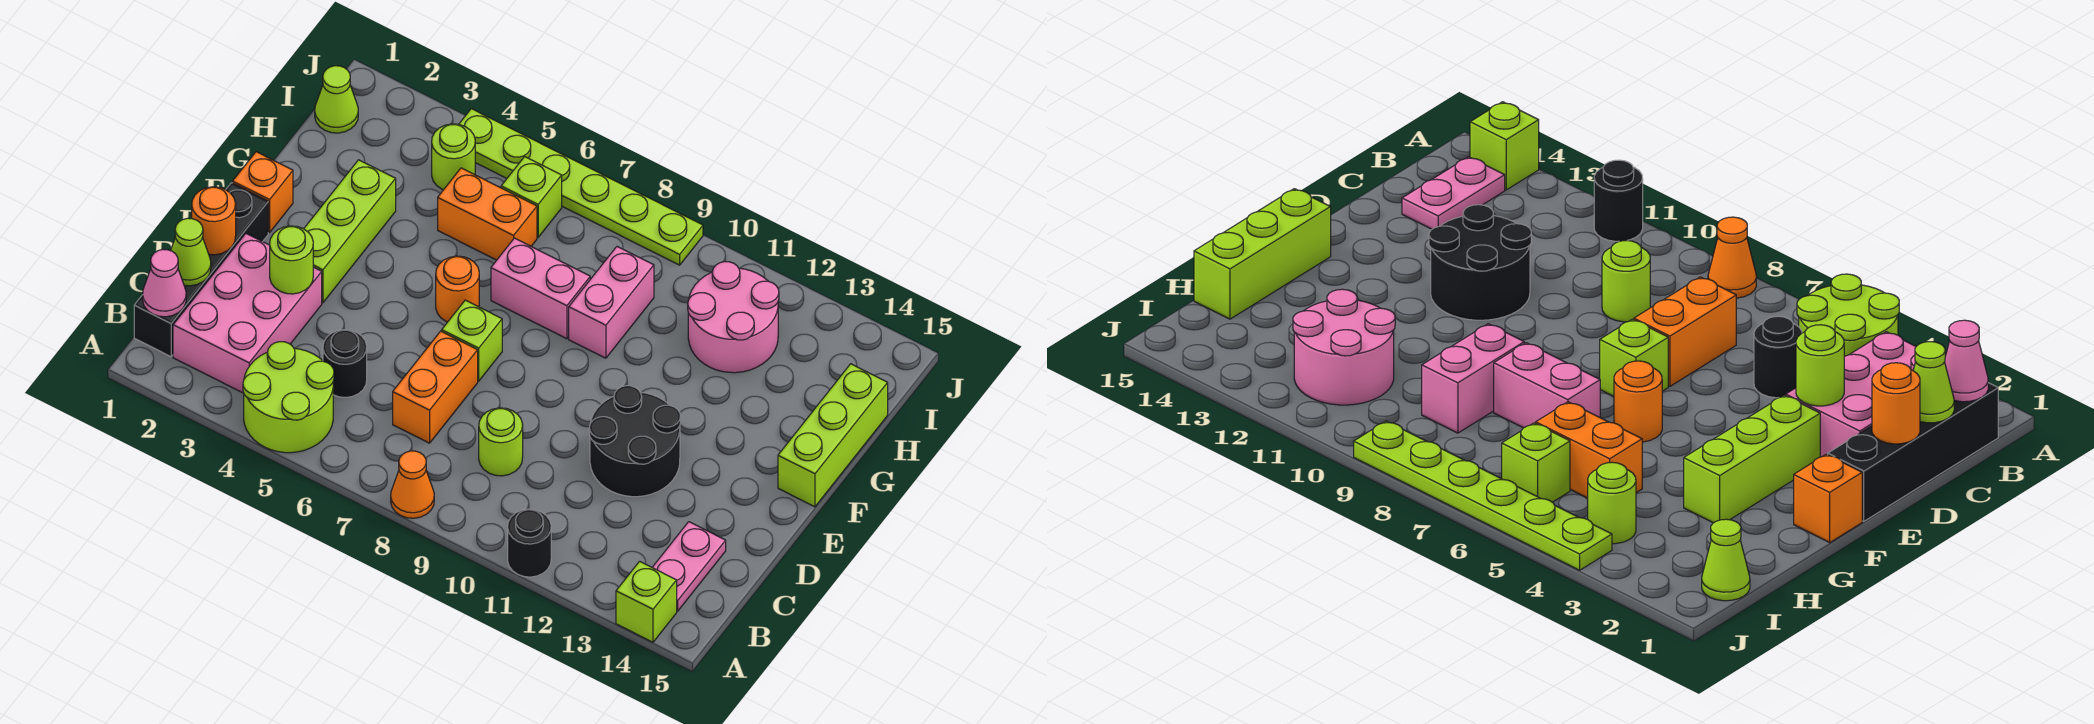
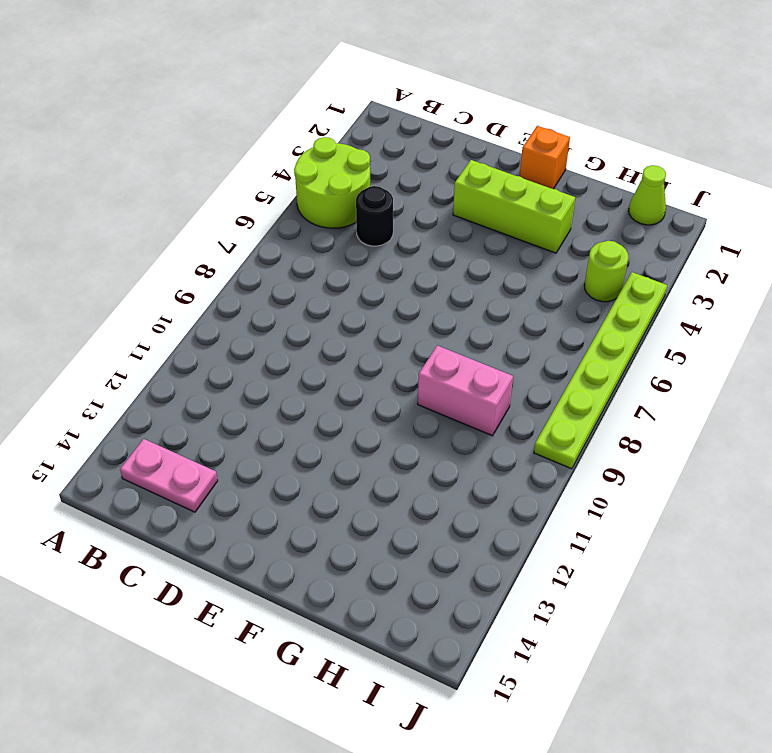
none -> orange cone A8 level 1
none -> black round brick A11 level 1
none -> lime brick A14 level 1

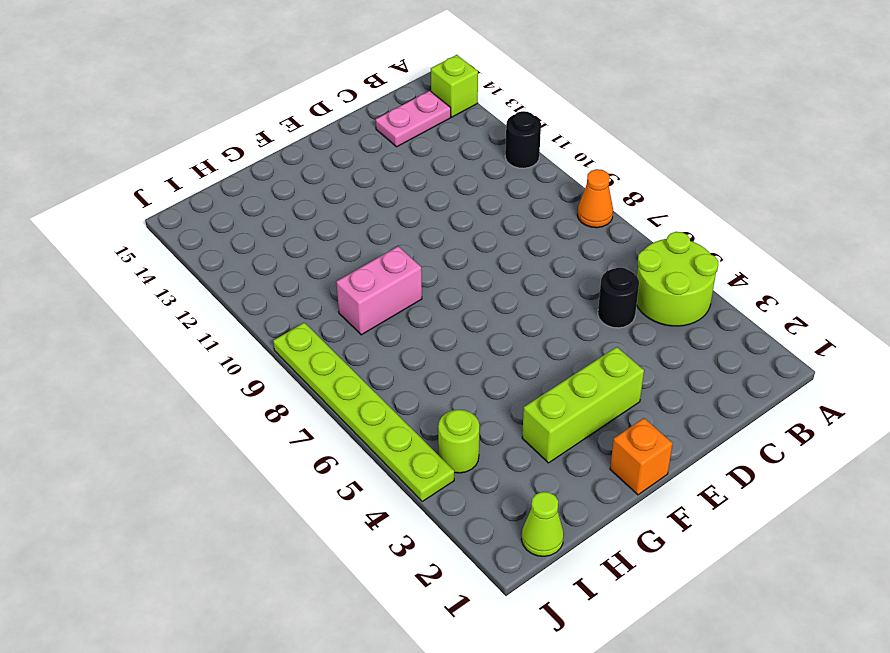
none -> black brick B1:E1 level 1
none -> pink brick B2:D3 level 1
none -> orange brick C7:D7 level 1

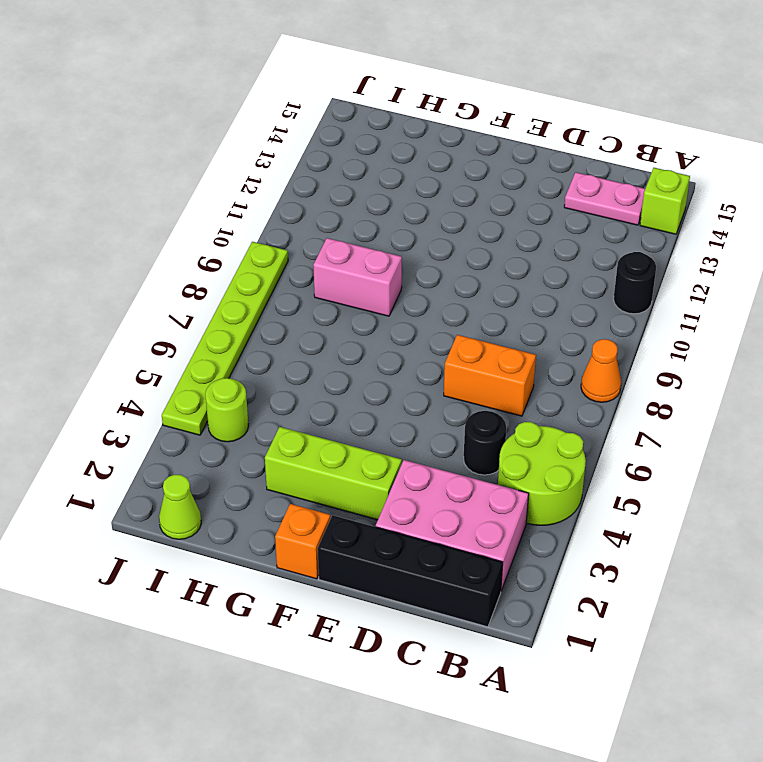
none -> lime round brick C9 level 1
none -> black round brick D11:E12 level 1
none -> lime brick E7 level 1

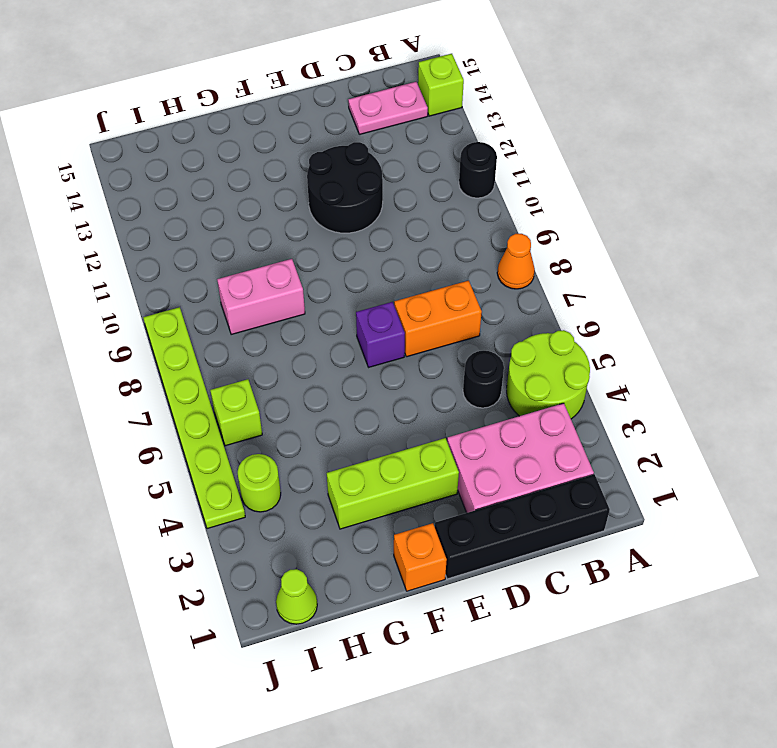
purple brick E7 level 1 -> lime brick E7 level 1
none -> lime round brick C9 level 1
none -> orange round brick F6 level 1
none -> lime brick F15:H15 level 1

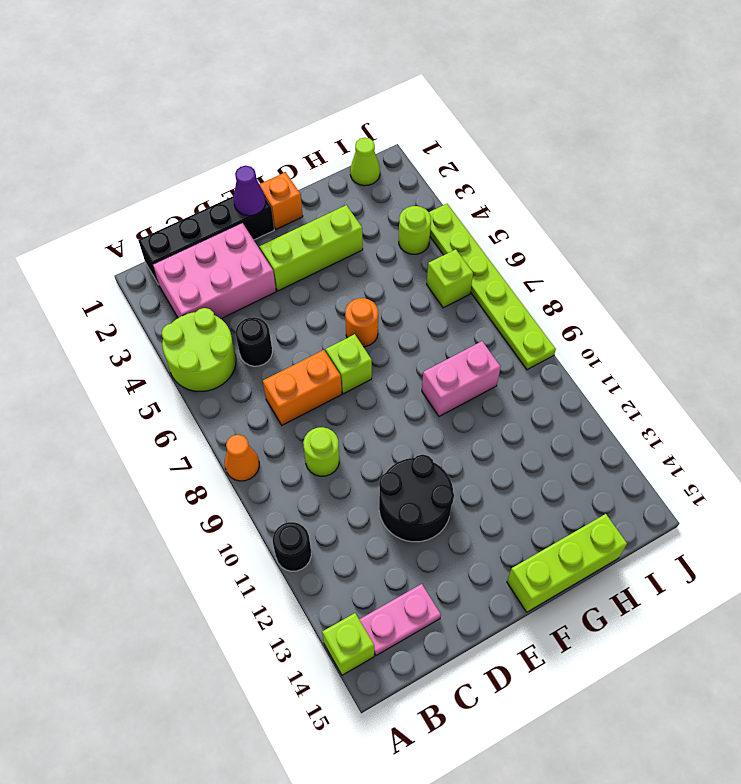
purple cone E1 level 2 -> none
none -> pink brick G7:G8 level 1
none -> orange brick H5:H6 level 1
none -> pink round brick H11:I12 level 1

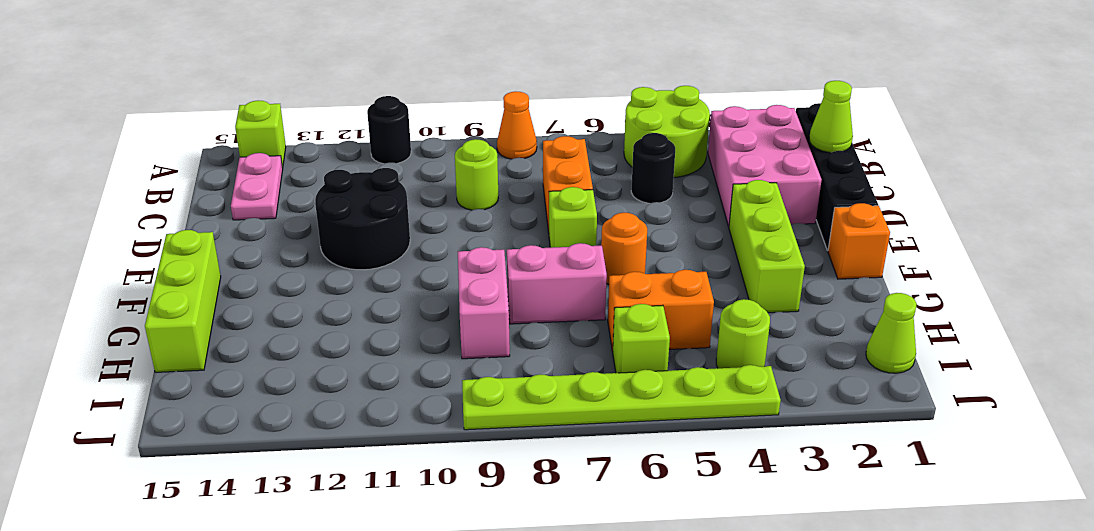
none -> pink round brick H11:I12 level 1
none -> pink cone B1 level 2
none -> orange round brick D1 level 2

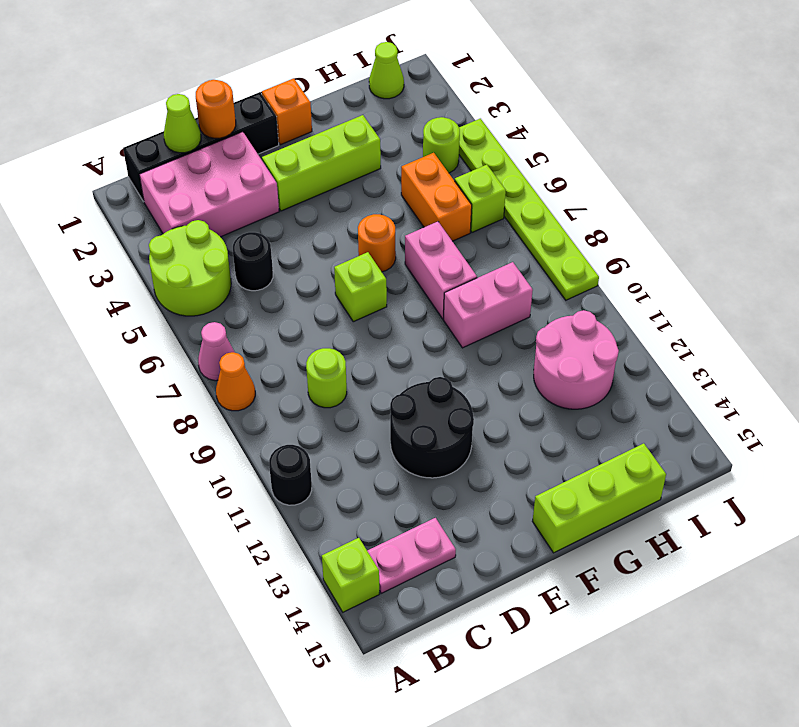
pink cone A7 level 1 -> pink cone B1 level 2
none -> orange brick C7:D7 level 1
none -> lime round brick D3 level 2

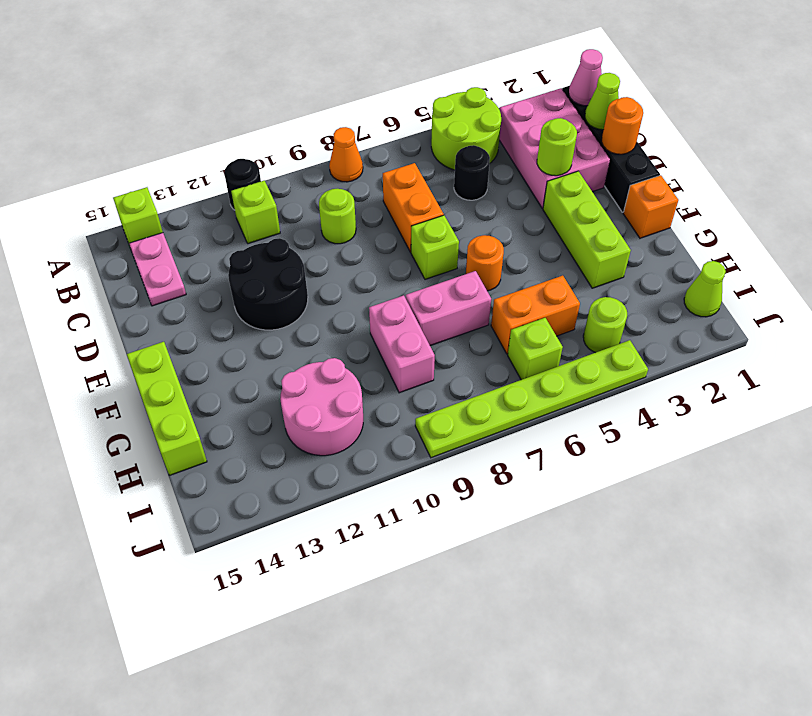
lime brick B11 level 1 -> none

